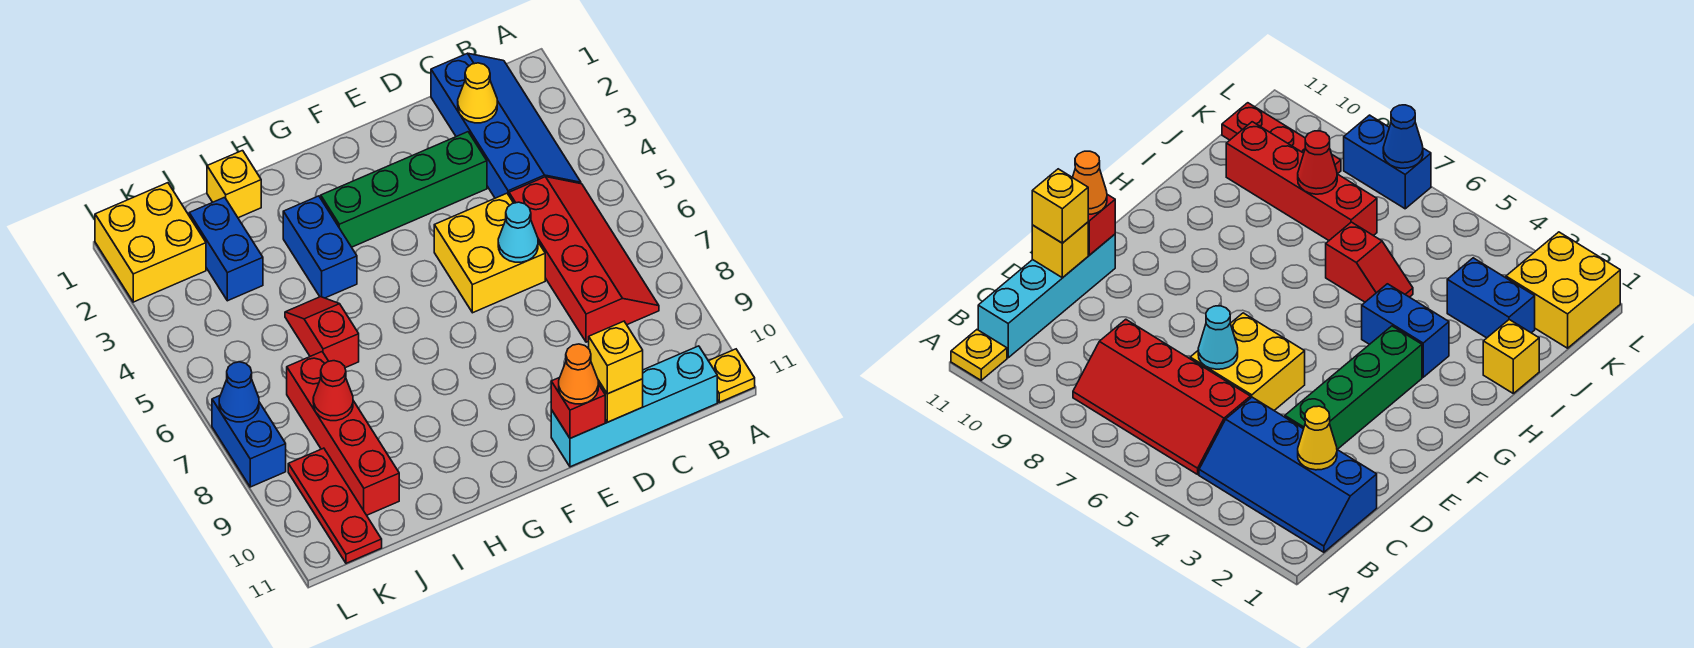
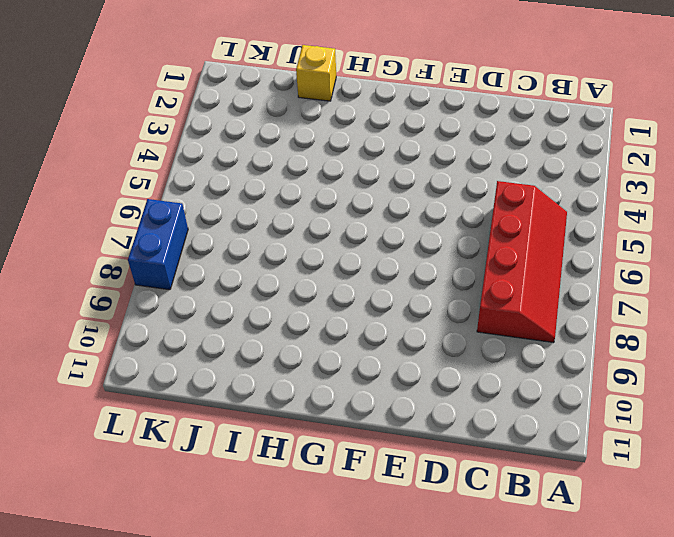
none -> yellow plate A11 level 1
none -> blue slope B1:C4 level 1 top C
none -> cyan brick B11:E11 level 1

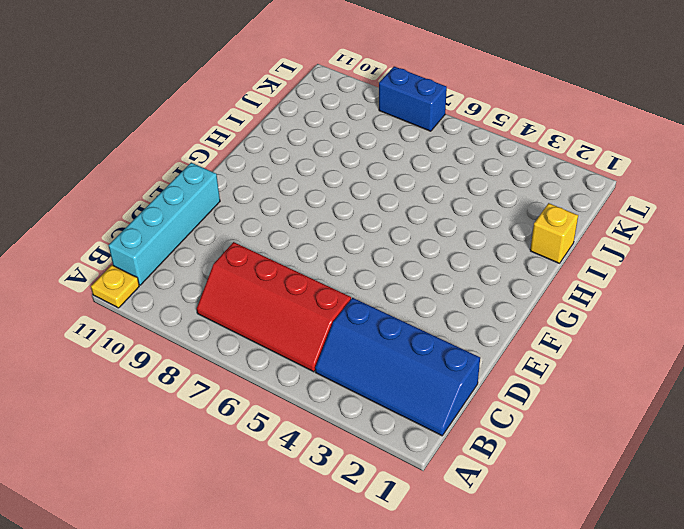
none -> green brick D3:G3 level 1
none -> yellow brick D5:E6 level 1
none -> blue brick H3:H4 level 1

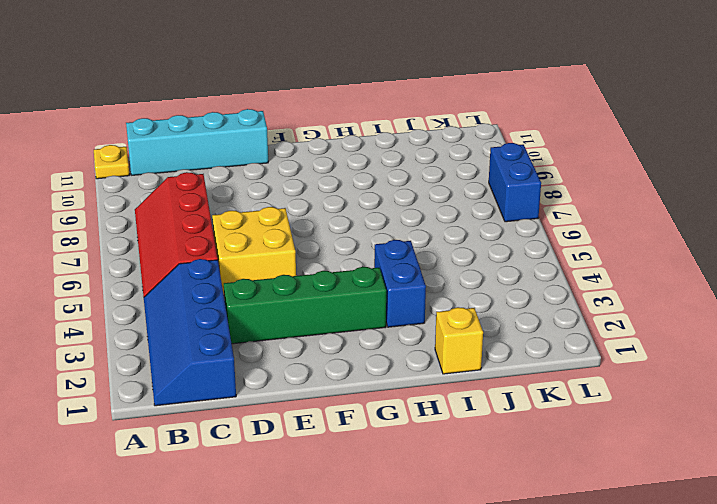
none -> red slope I5:I6 level 1 top 6
none -> blue brick J2:J3 level 1
none -> red brick J7:J10 level 1

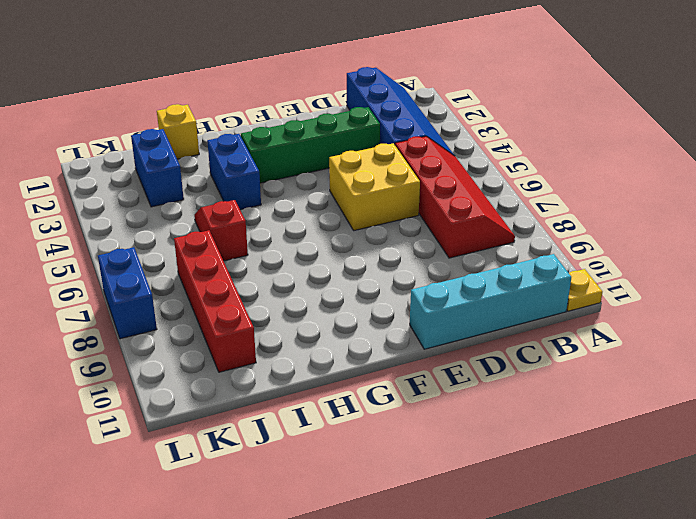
none -> yellow brick K1:L2 level 1
none -> red plate K9:K11 level 1
none -> yellow cone C2 level 2

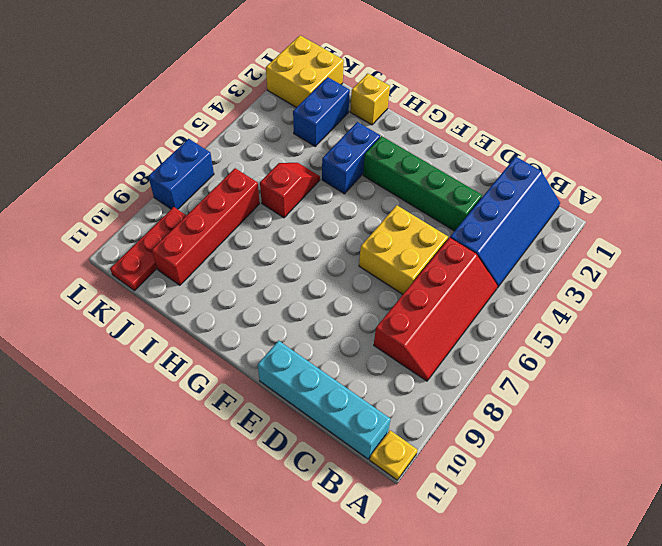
none -> yellow cone C2 level 2
none -> cyan cone D6 level 2
none -> yellow brick D11 level 2

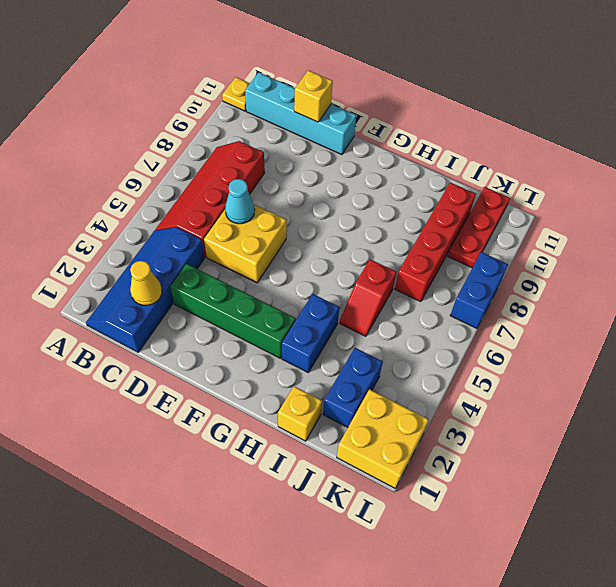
none -> red brick E11 level 2
none -> red cone J8 level 2
none -> blue cone L7 level 2

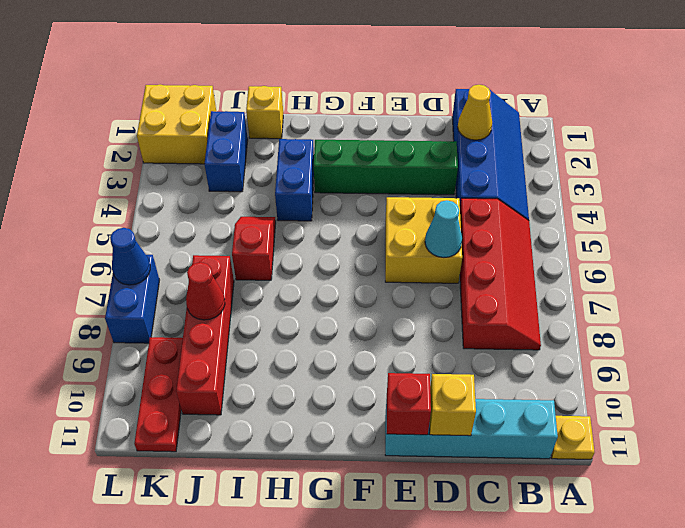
none -> yellow brick D11 level 3
none -> orange cone E11 level 3

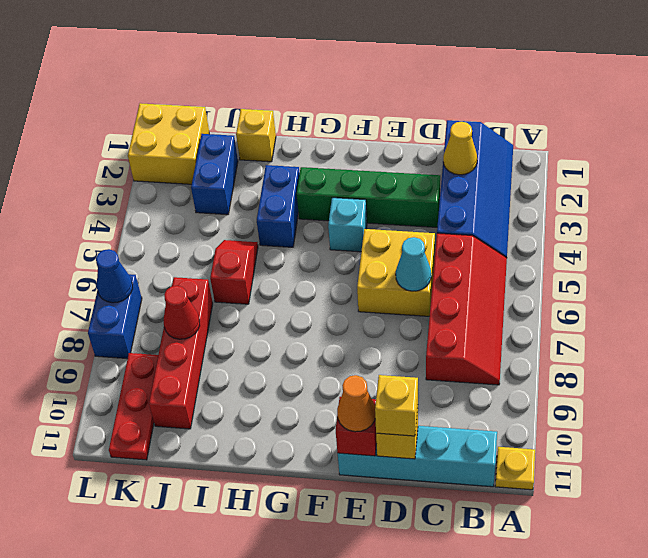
cyan brick F4 level 1 -> none

